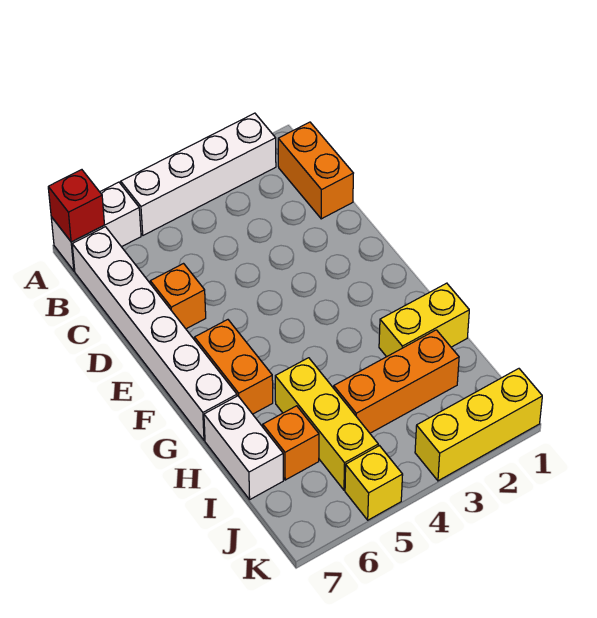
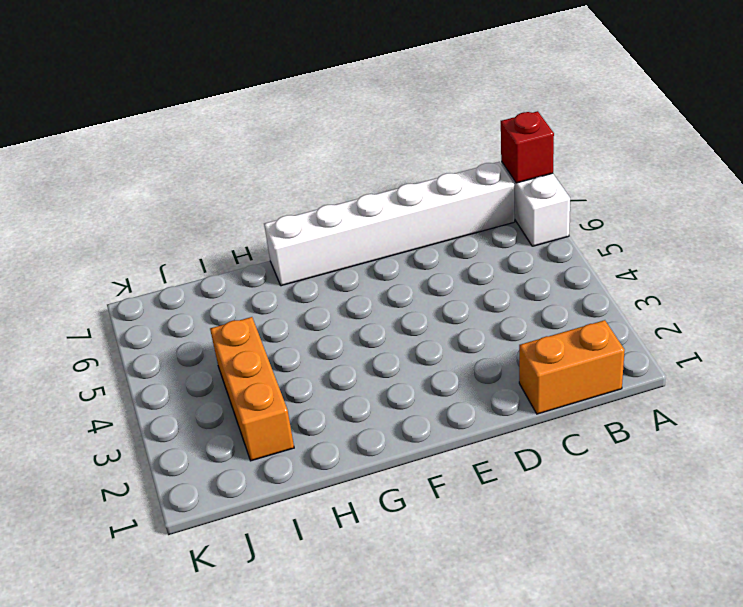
none -> white brick A2:A5 level 1
none -> orange brick D6 level 1
none -> orange brick F6:G6 level 1

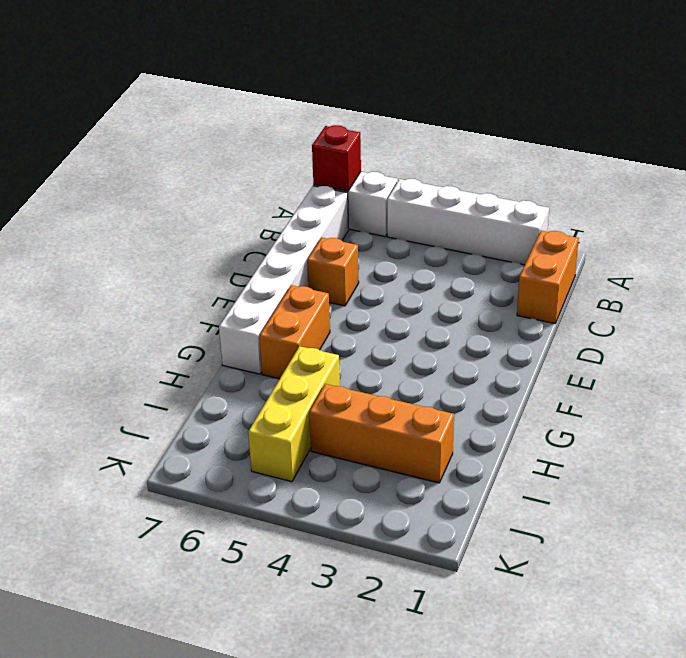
none -> yellow brick H1:H2 level 1
none -> white brick H7:I7 level 1
none -> orange brick I6 level 1

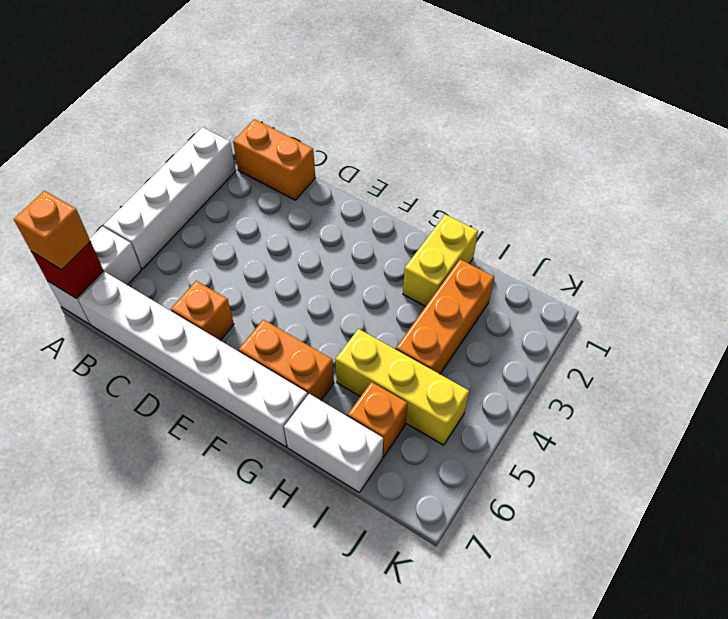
orange brick A7 level 3 -> none
none -> yellow brick K1:K3 level 1
none -> yellow brick K5 level 1

